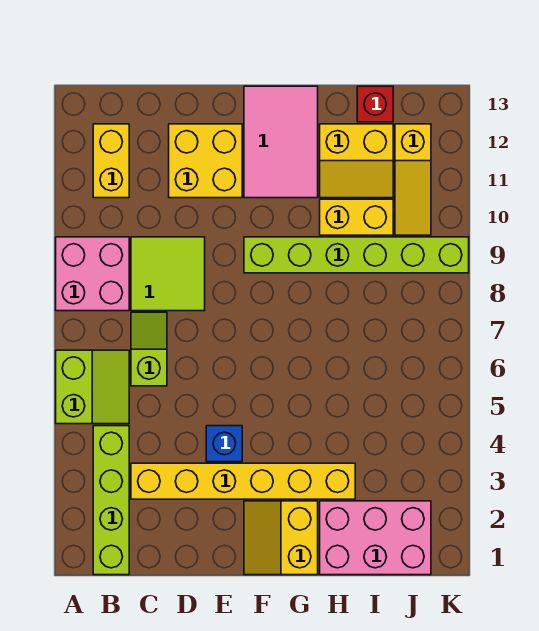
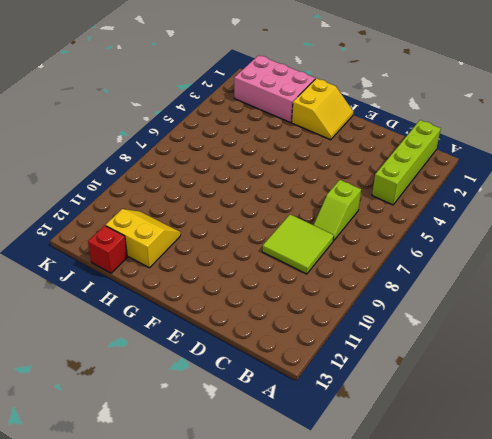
none -> lime slope A5:B6 level 1 top A
none -> pink brick A8:B9 level 1
none -> yellow brick B11:B12 level 1

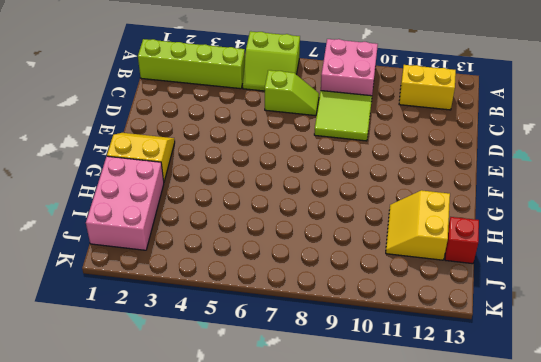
none -> yellow brick C3:H3 level 1
none -> yellow brick D11:E12 level 1
none -> blue brick E4 level 1

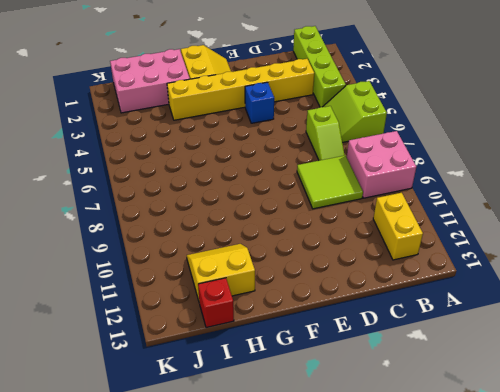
none -> yellow brick D11:E12 level 1
none -> lime brick F9:K9 level 1
none -> pink tile F11:G13 level 1

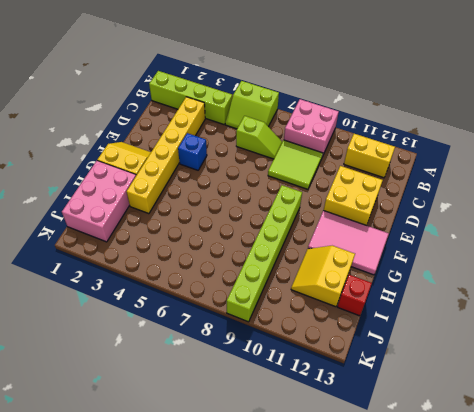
none -> yellow brick H10:I10 level 1
none -> yellow slope J10:J12 level 1 top 12

